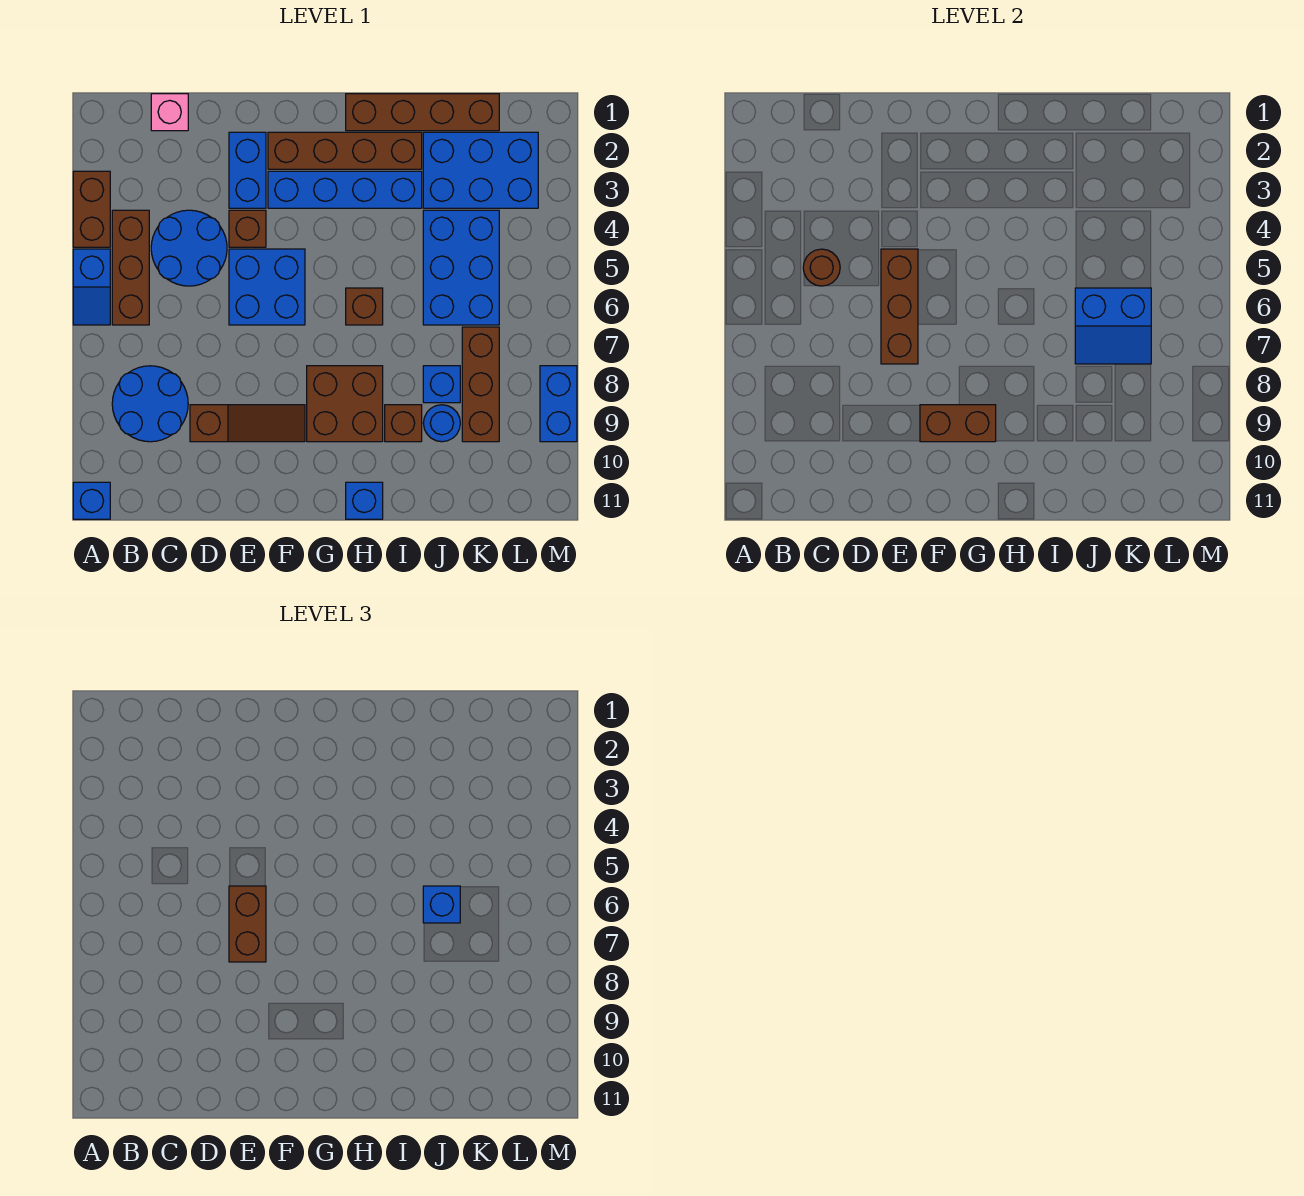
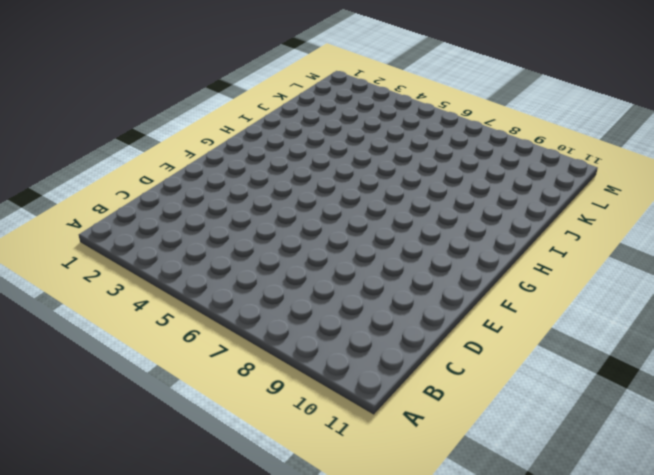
none -> brown brick A3:A4 level 1
none -> blue slope A5:A6 level 1 top 5
none -> blue brick A11 level 1
none -> brown brick B4:B6 level 1

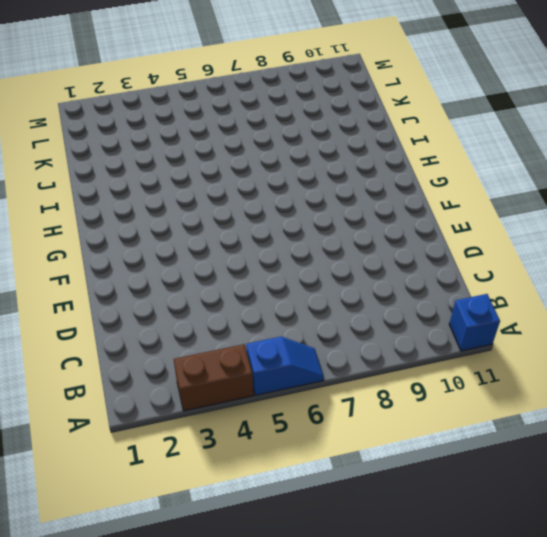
none -> brown brick B4:B6 level 1
none -> blue round brick B8:C9 level 1
none -> pink brick C1 level 1
none -> blue round brick C4:D5 level 1

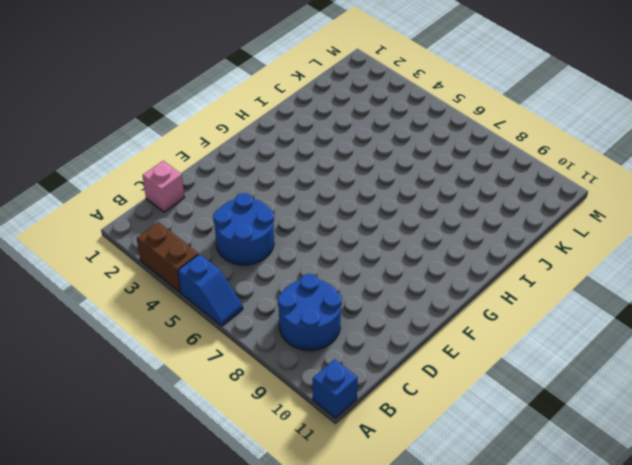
none -> brown brick B4:B6 level 1
none -> brown slope D9:F9 level 1 top D
none -> blue brick E2:E3 level 1
none -> brown brick E4 level 1

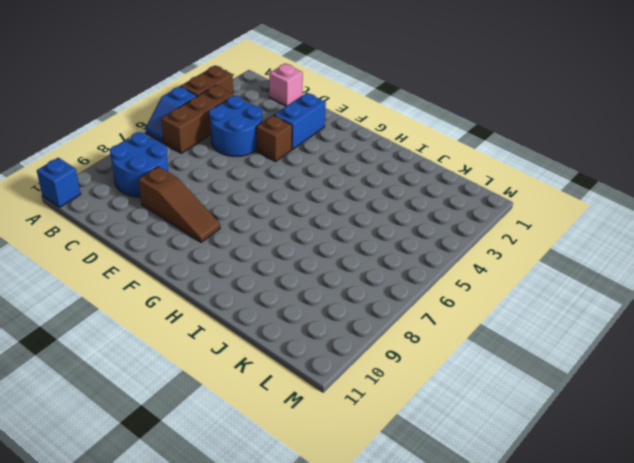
none -> blue brick E5:F6 level 1
none -> brown brick F2:I2 level 1
none -> blue brick F3:I3 level 1
none -> brown brick G8:H9 level 1

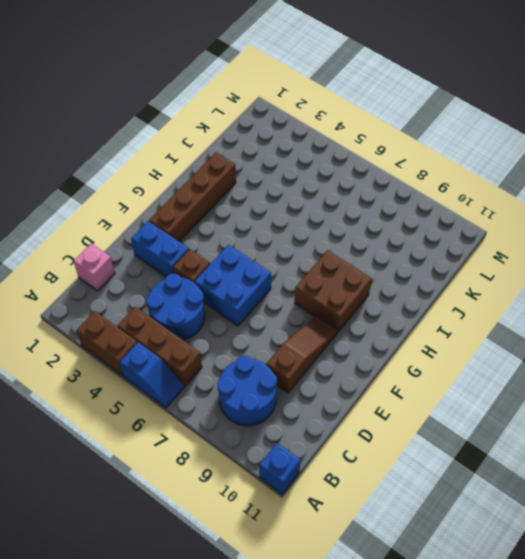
none -> blue brick F3:I3 level 1
none -> brown brick H1:K1 level 1
none -> brown brick H6 level 1
none -> blue brick H11 level 1

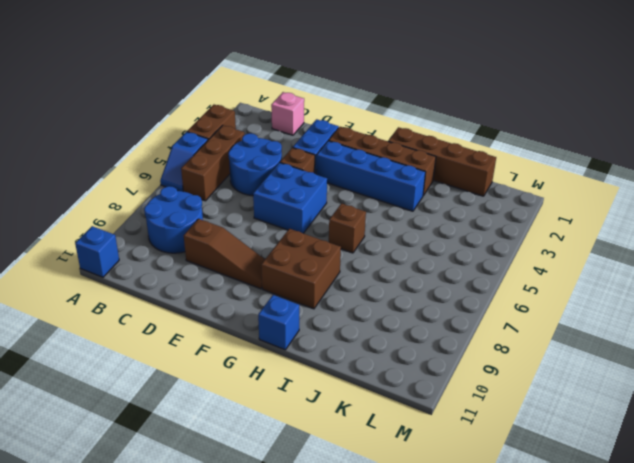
none -> brown brick I9 level 1
none -> blue brick J2:L3 level 1
none -> blue brick J4:K6 level 1
none -> blue brick J8 level 1

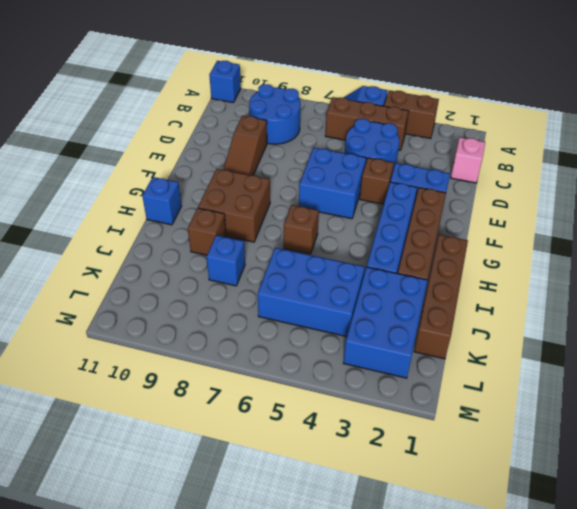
none -> blue round brick J9 level 1
none -> brown brick K7:K9 level 1
none -> blue brick M8:M9 level 1
none -> brown round brick C5 level 2

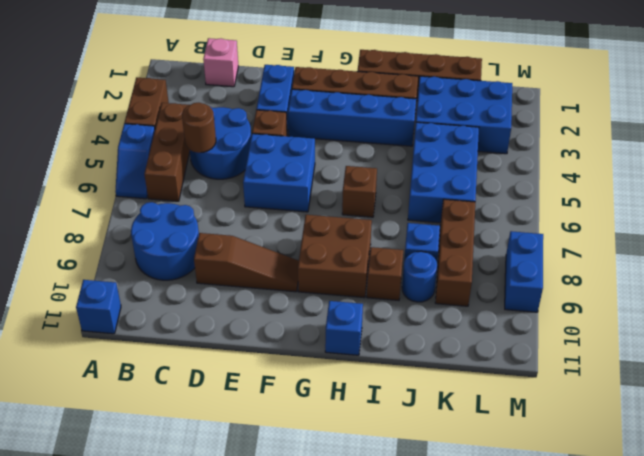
none -> brown brick E5:E7 level 2
none -> brown brick F9:G9 level 2
none -> blue slope J6:K7 level 2 top 6
none -> brown brick E6:E7 level 3

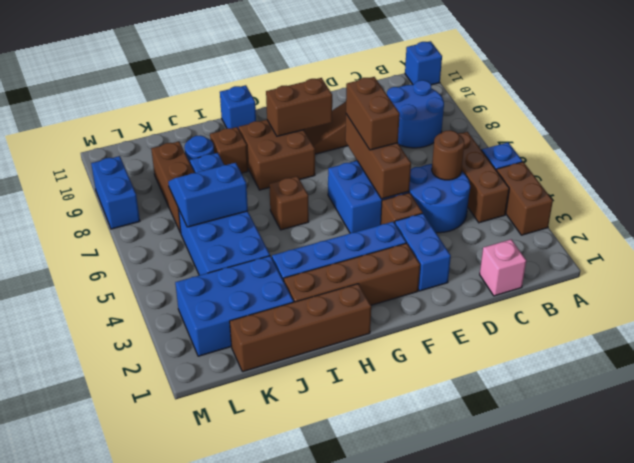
none -> blue brick J6 level 3

